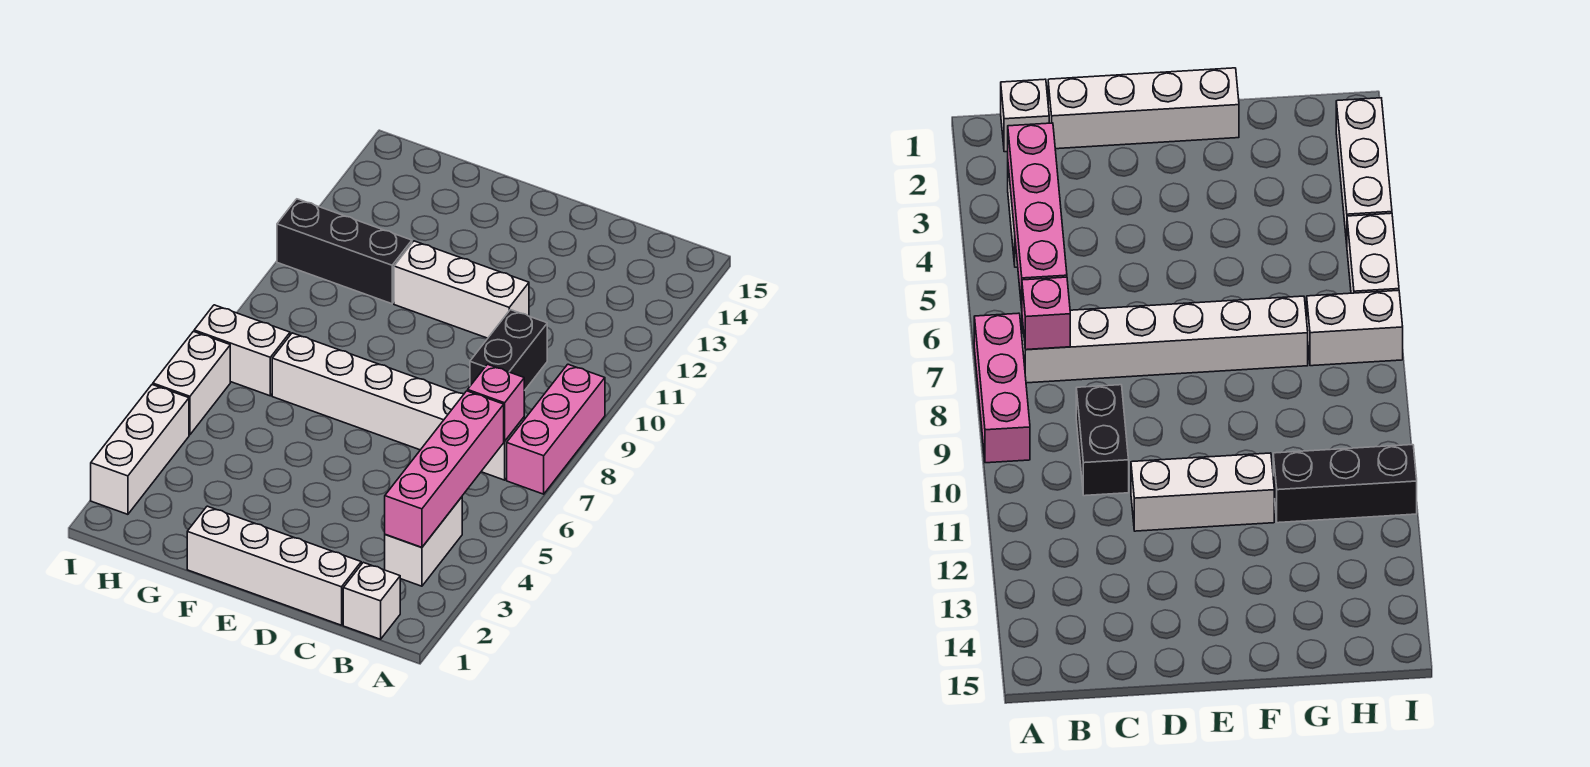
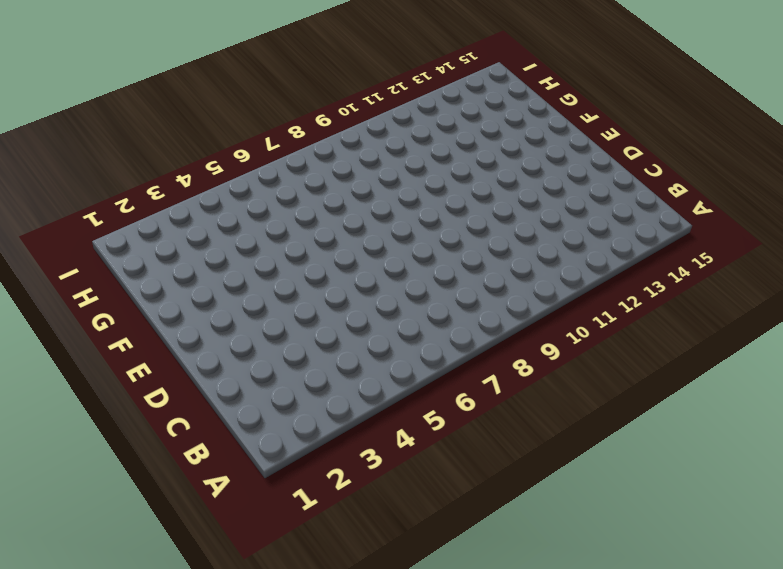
none -> pink brick A7:A9 level 1
none -> white brick B1 level 1
none -> white brick B3:B4 level 1

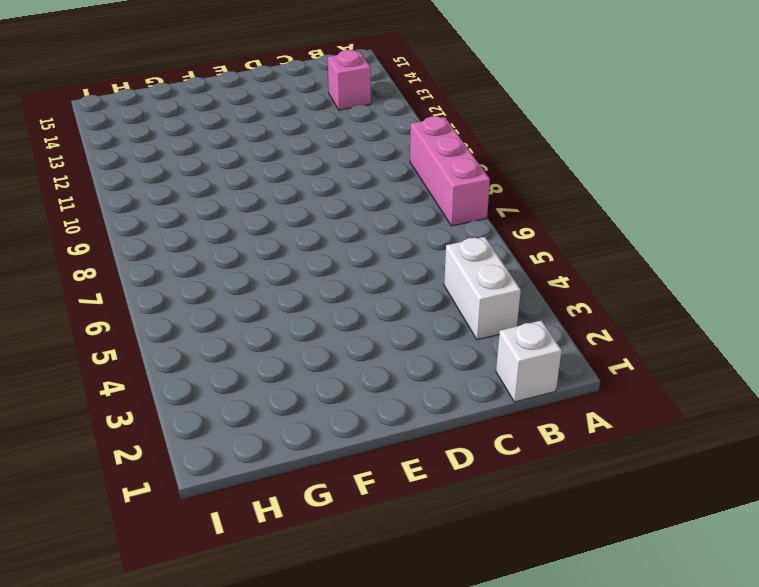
pink brick B13 level 1 -> pink brick B7 level 2
none -> white brick B7:G7 level 1
none -> white brick C1:F1 level 1
none -> black brick C9:C10 level 1

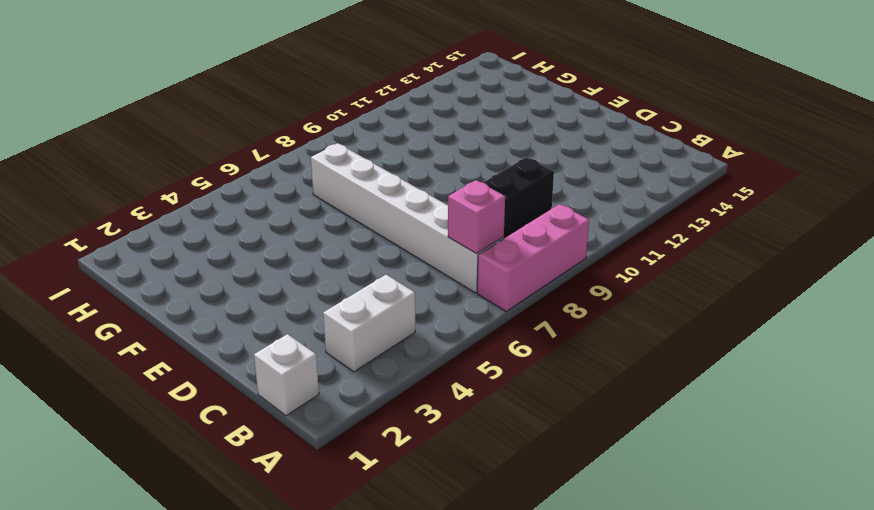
none -> white brick C1:F1 level 1
none -> white brick D11:F11 level 1
none -> black brick G11:I11 level 1

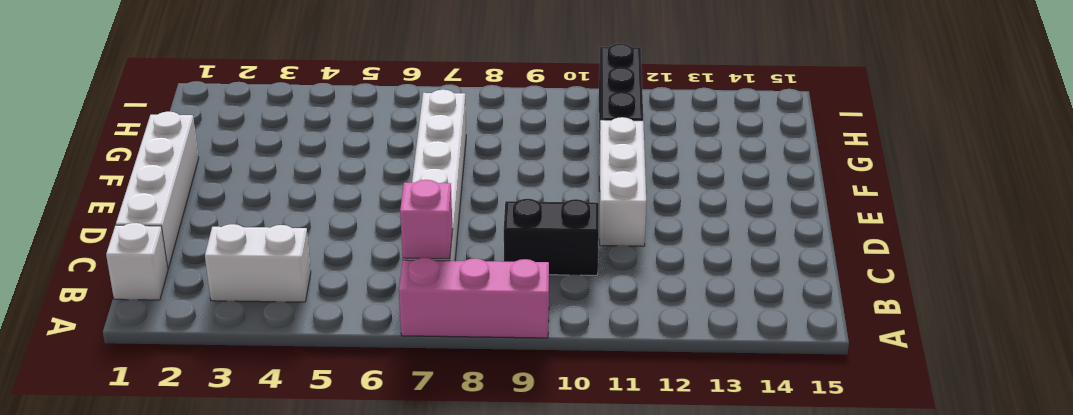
none -> white brick H7:I7 level 1
none -> white brick I2:I4 level 1
none -> white brick I5:I6 level 1

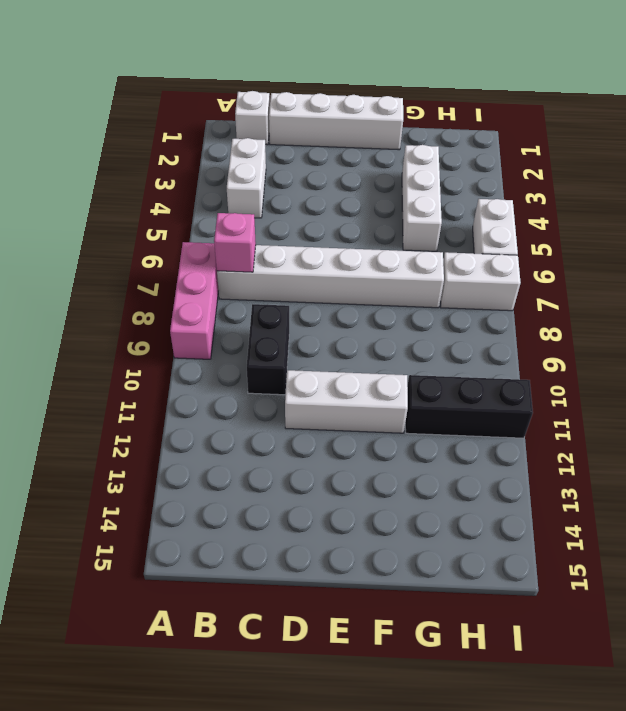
white brick G3:G5 level 1 -> white brick I2:I4 level 1
none -> pink brick B3:B6 level 2

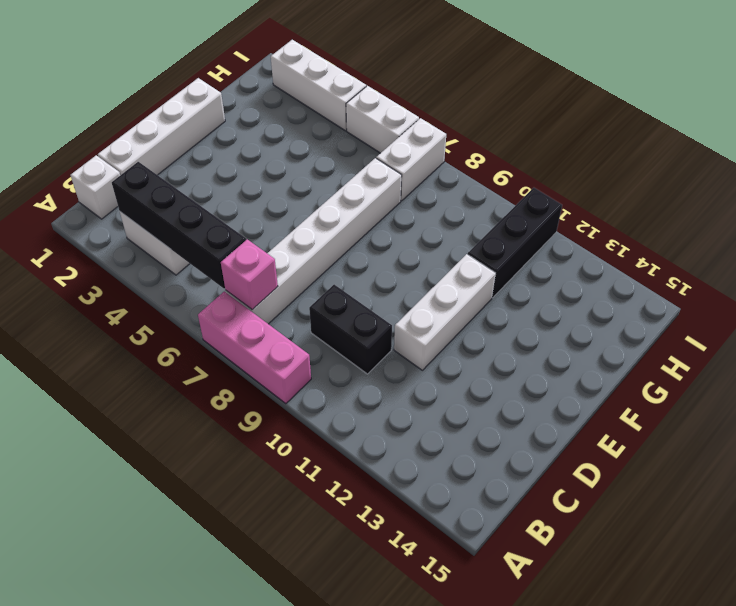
black brick B3:B6 level 2 -> pink brick B3:B6 level 2

